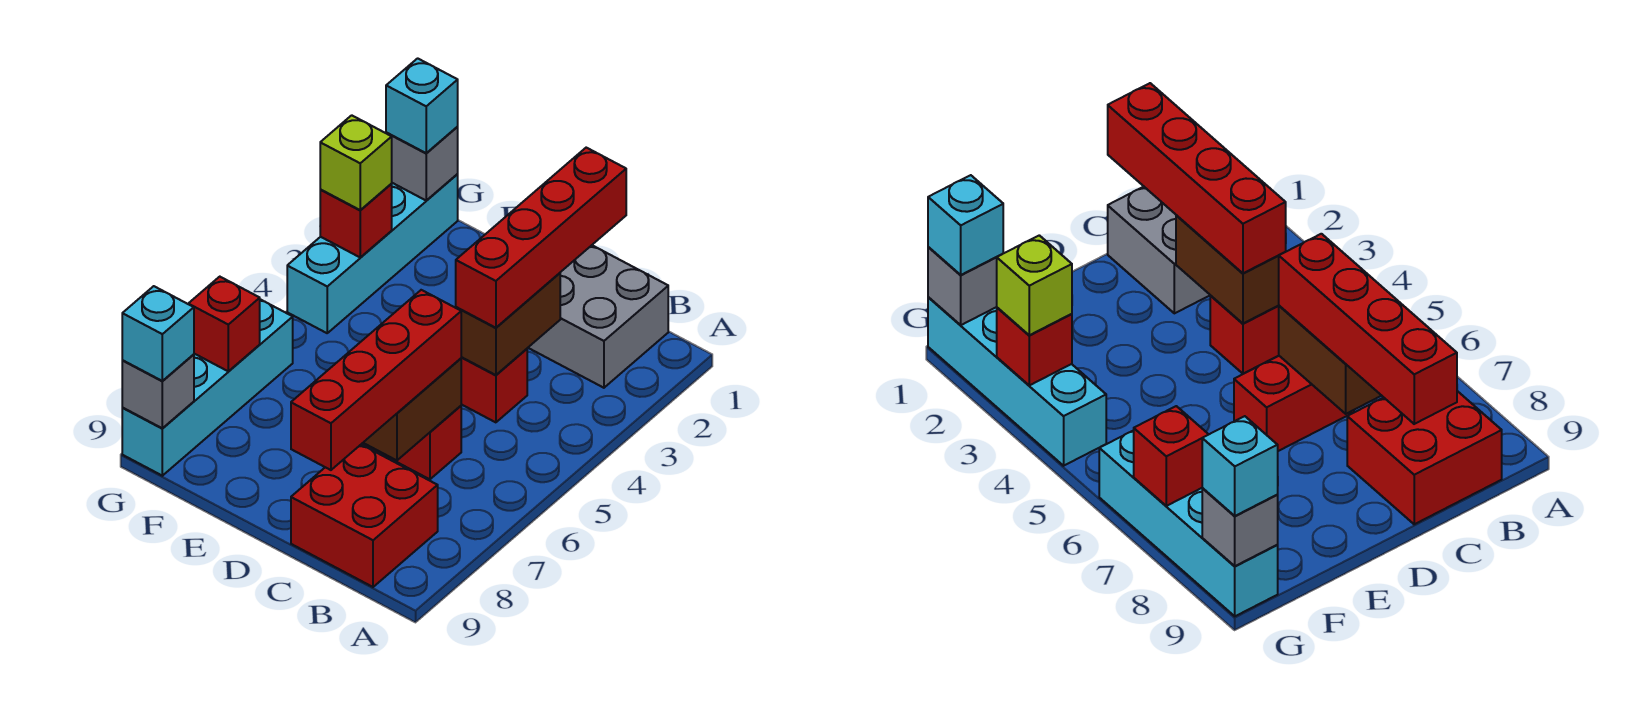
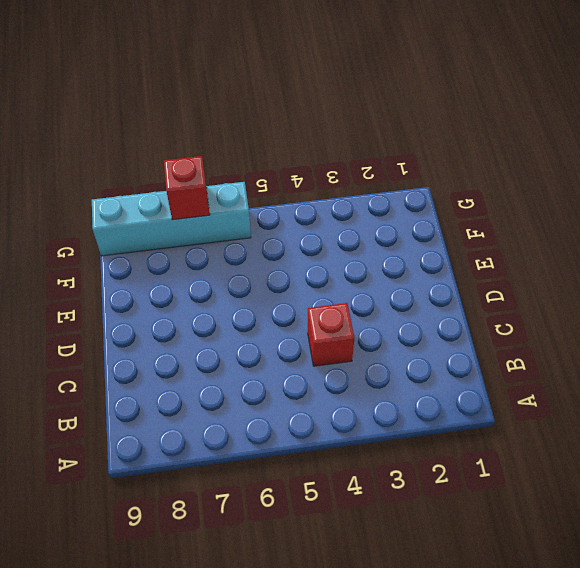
none -> grey brick B1:C2 level 1
none -> red brick B8:C9 level 1
none -> red brick C6:D6 level 1

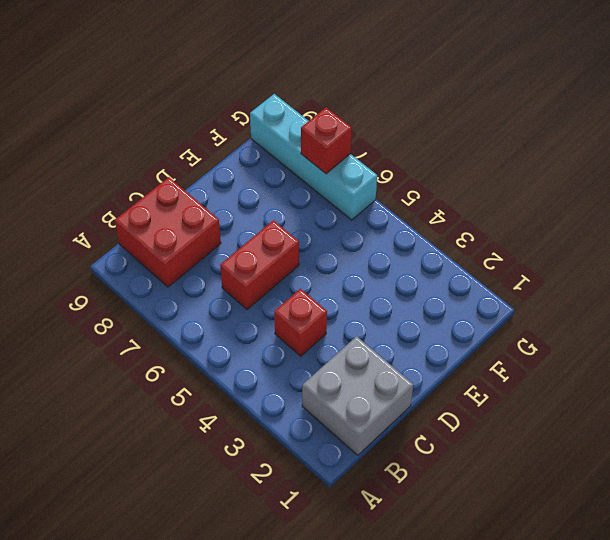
none -> cyan brick G1:G4 level 1
none -> brown brick C3:C4 level 2
none -> brown brick C6:C7 level 2

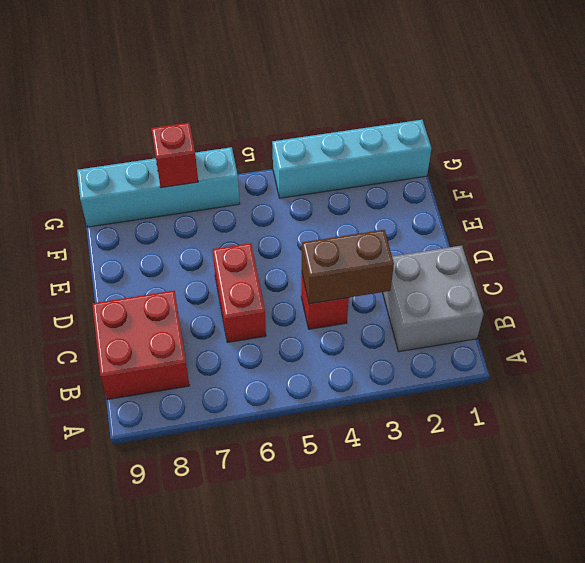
none -> brown brick C6:C7 level 2
none -> grey brick G1 level 2
none -> red brick G3 level 2

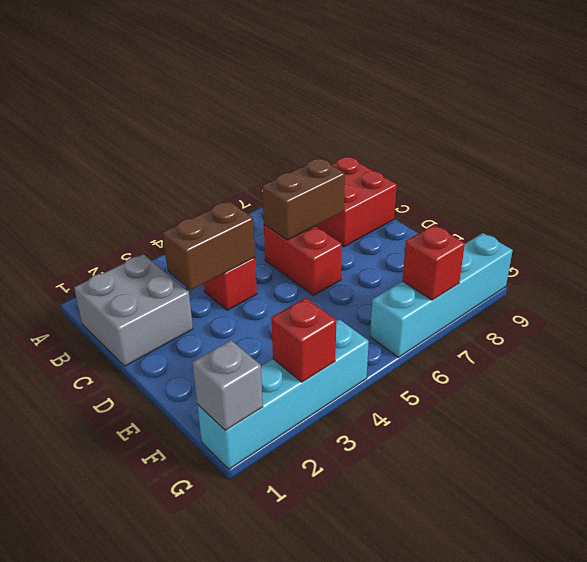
none -> grey brick G9 level 2
none -> red brick C1:C4 level 3
none -> red brick C6:C9 level 3

